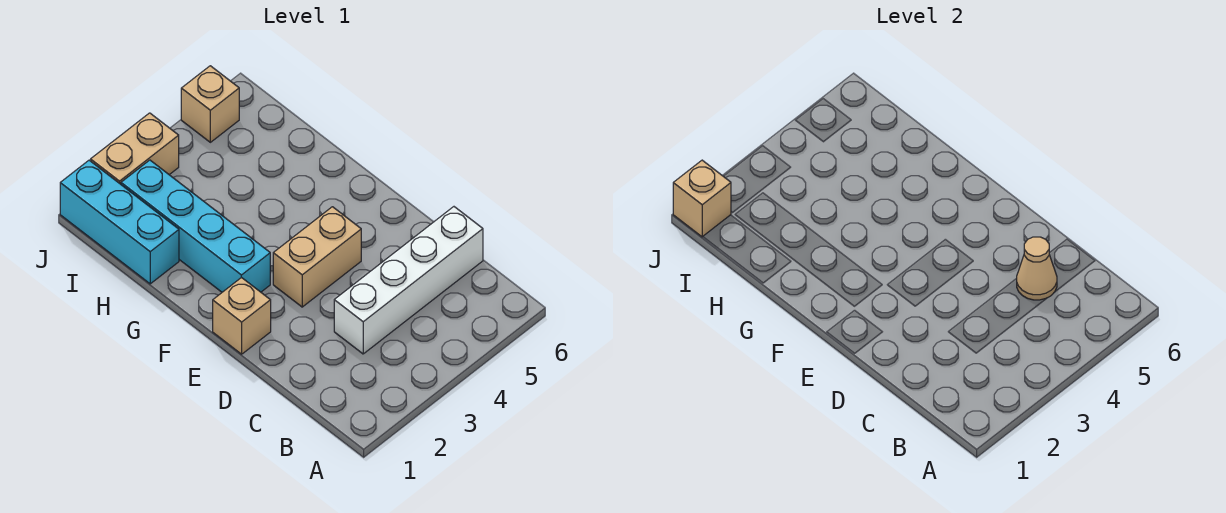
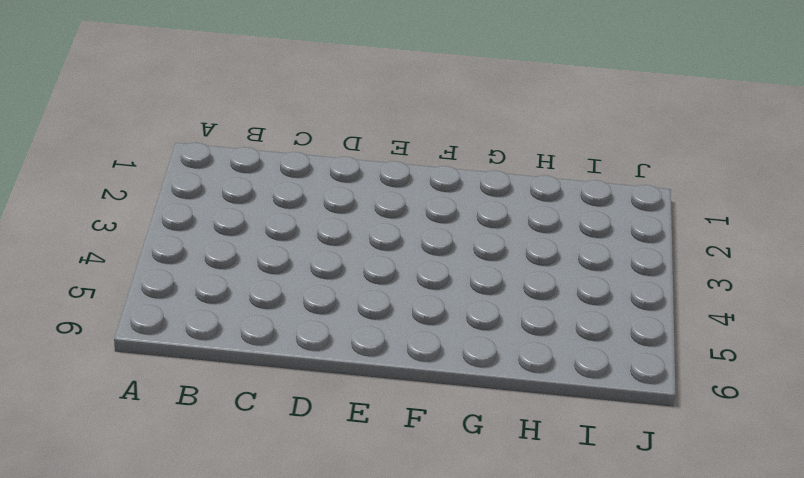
none -> white brick C3:C6 level 1
none -> tan brick E1 level 1

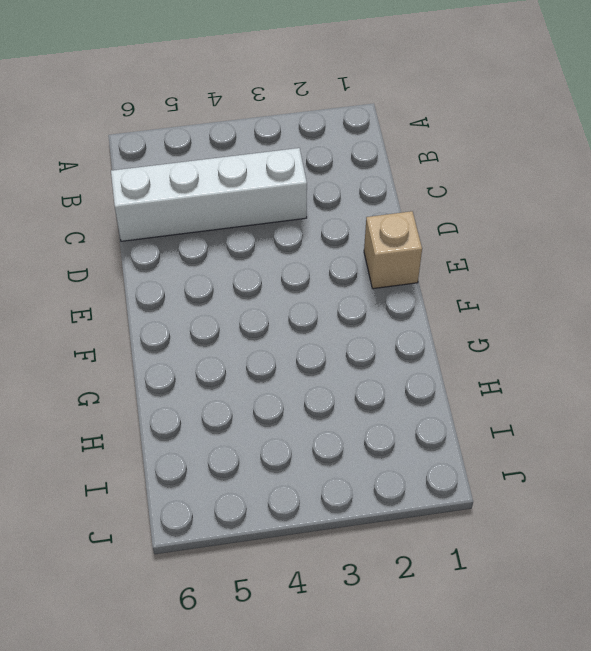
none -> tan brick E3:E4 level 1
none -> cyan brick F2:I2 level 1

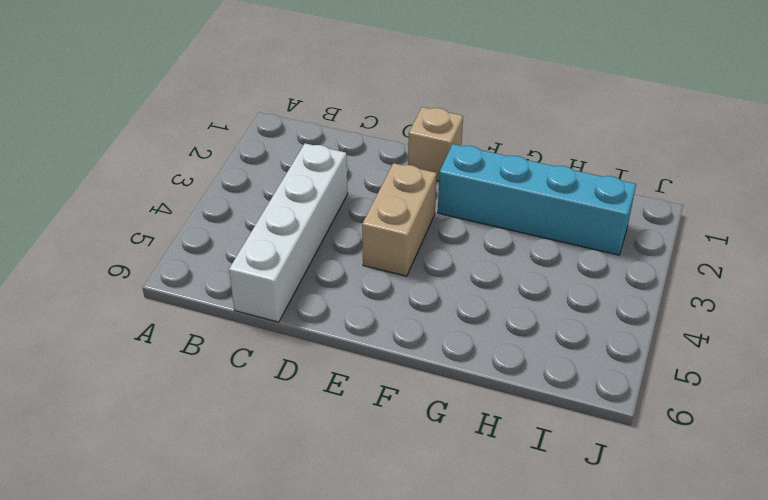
none -> cyan brick H1:J1 level 1
none -> tan brick J2:J3 level 1

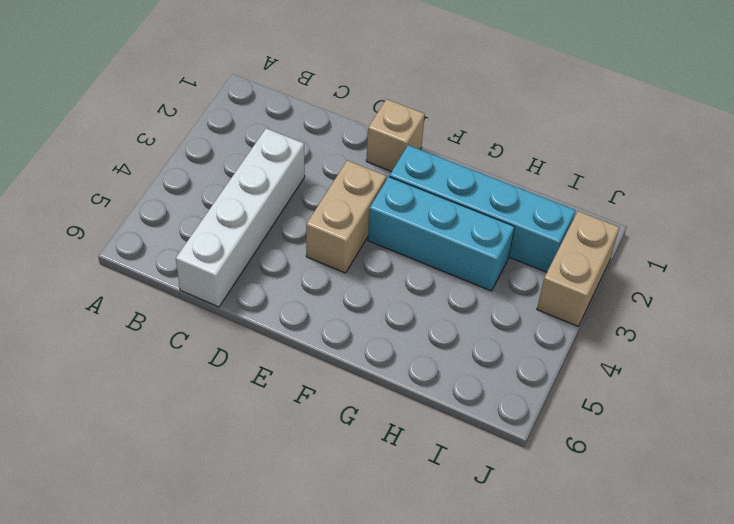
cyan brick F3:H3 level 1 -> cyan brick H1:J1 level 1
none -> tan brick J5 level 1
none -> tan cone C5 level 2

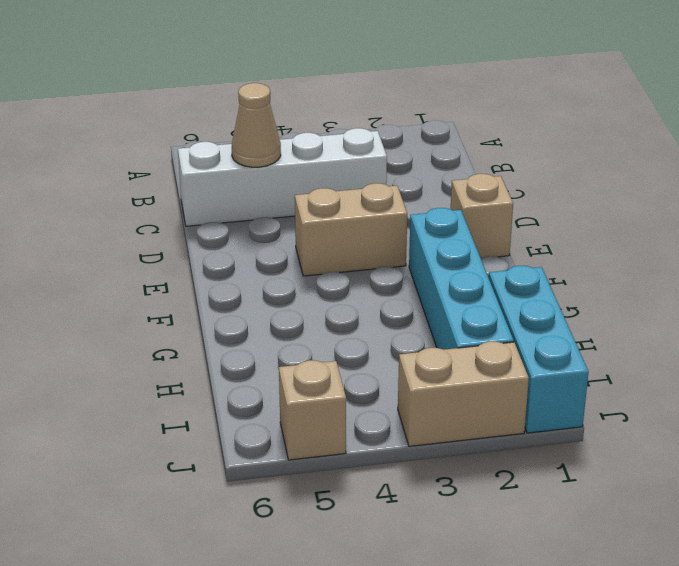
none -> tan brick J1 level 2

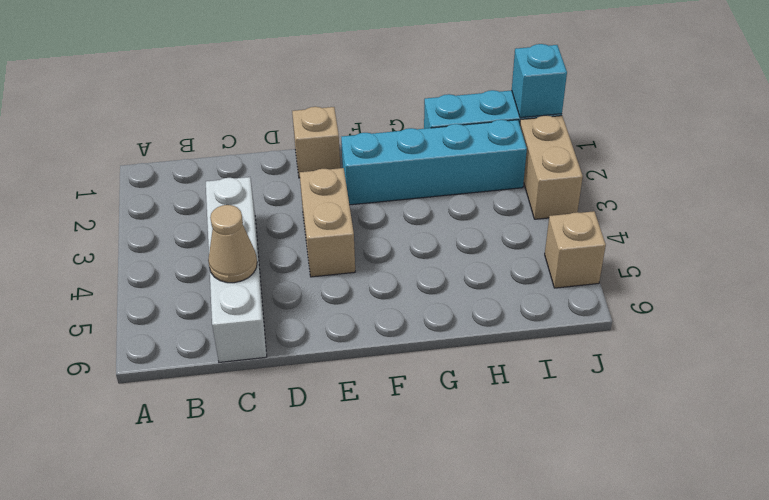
cyan brick J1 level 2 -> tan brick J1 level 2

